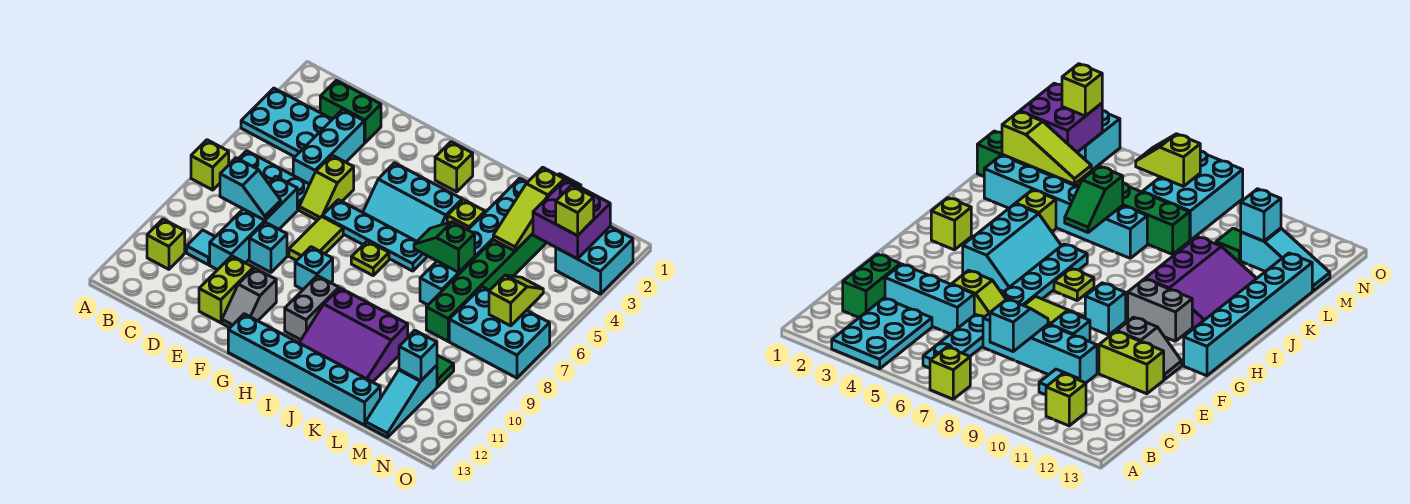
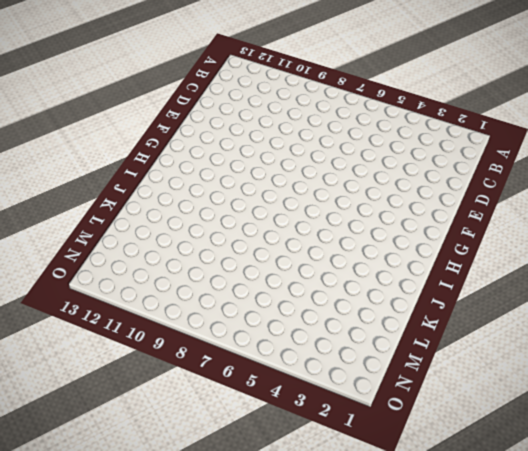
none -> cyan plate A3:C4 level 1
none -> lime brick A7 level 1
none -> cyan plate B6:D6 level 1
none -> lime brick B11 level 1

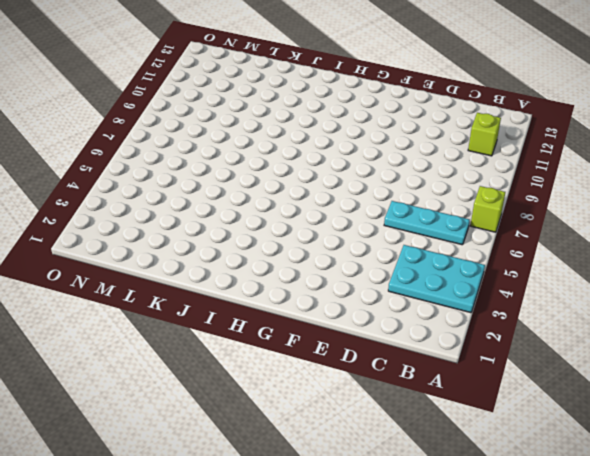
none -> green brick C2:D2 level 1
none -> cyan tile C10 level 1
none -> cyan brick D3:D5 level 1
none -> cyan brick D7:D10 level 1

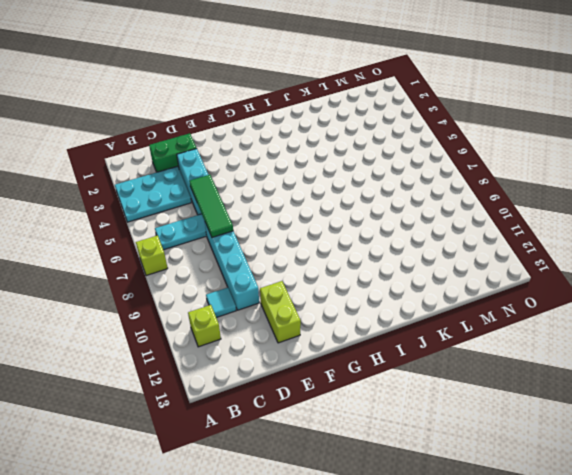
green tile D5:D7 level 2 -> none
none -> lime slope E5:E6 level 1 top 5
none -> cyan brick E9 level 1
none -> cyan plate F6:I6 level 1
none -> lime tile F7:F8 level 1

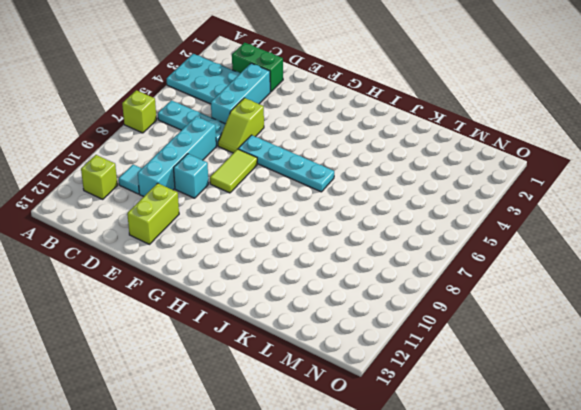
none -> grey slope F11:F12 level 1 top 11
none -> cyan slope G4:I5 level 1 top 4
none -> cyan brick G9 level 1
none -> cyan brick G13:L13 level 1

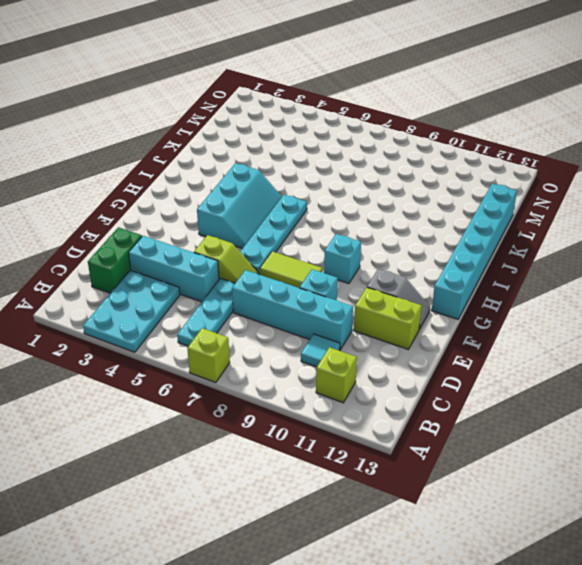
none -> lime brick H2 level 1
none -> lime plate H7 level 1
none -> grey brick H10:H11 level 1
none -> purple slope I10:K12 level 1 top 10

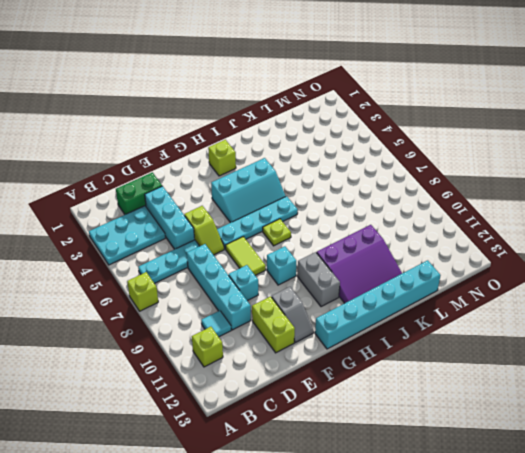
none -> lime brick J4 level 1
none -> cyan brick K2:K7 level 1
none -> green brick L1:L8 level 1
none -> cyan brick M7:O8 level 1

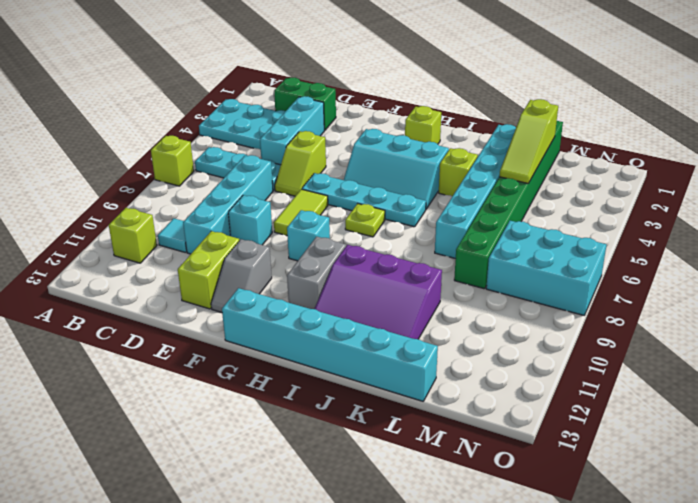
none -> green tile M10 level 1
none -> cyan slope M11:M13 level 1 top 11
none -> cyan brick N2:O3 level 1
none -> cyan slope C8:D8 level 2 top C

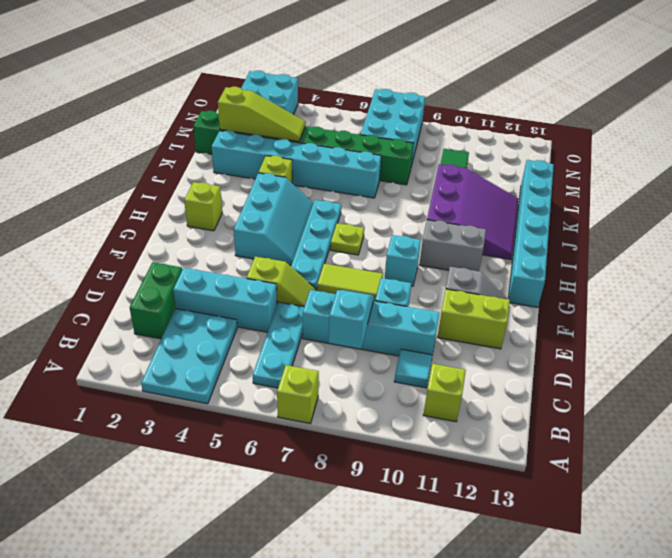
none -> cyan slope M11:M13 level 1 top 11
none -> green slope J6:K6 level 2 top K
none -> purple brick M2:N3 level 2
none -> cyan brick M11 level 2

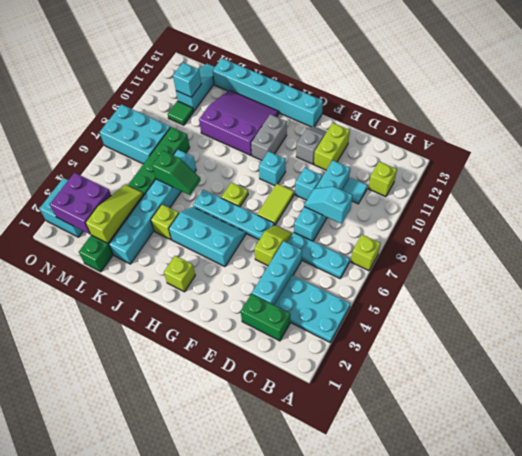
none -> lime slope N6:N7 level 2 top 7
none -> lime brick N3 level 3

